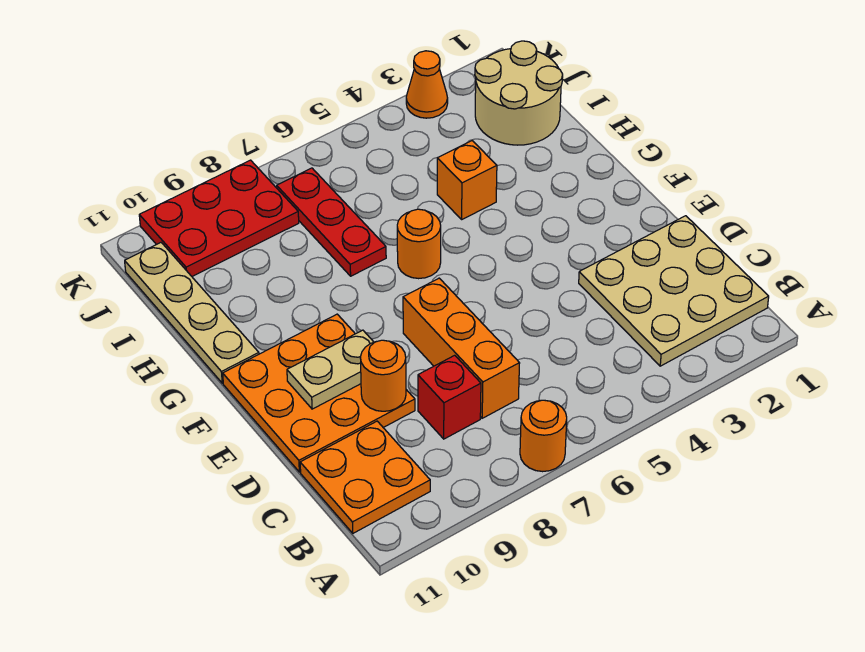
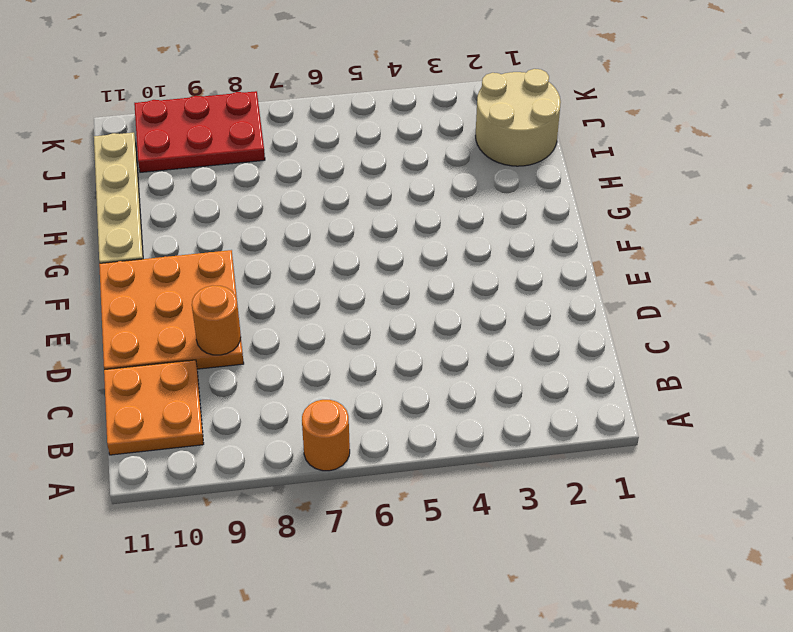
none -> tan plate B1:D3 level 1
none -> orange brick C7:E7 level 1
none -> red brick C8 level 1

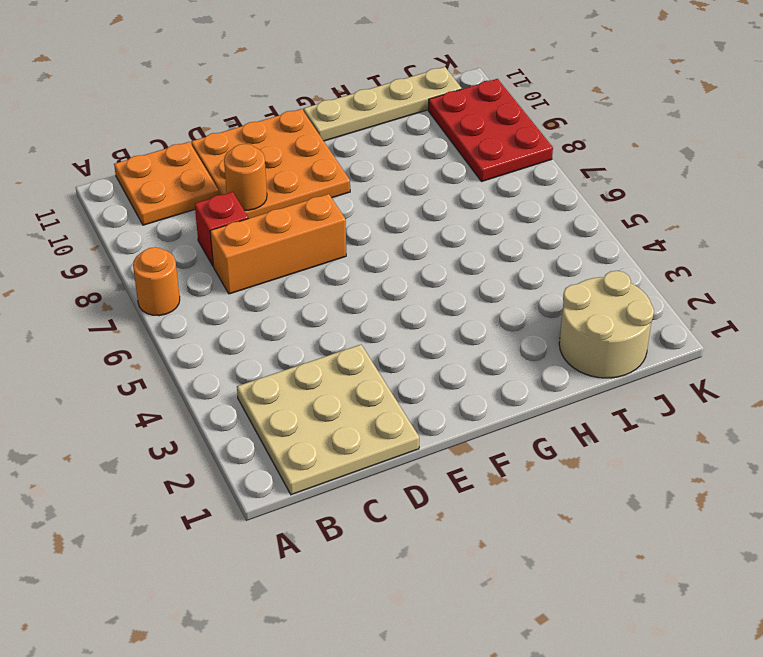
none -> orange round brick G6 level 1
none -> orange brick H4 level 1
none -> red plate H7:J7 level 1

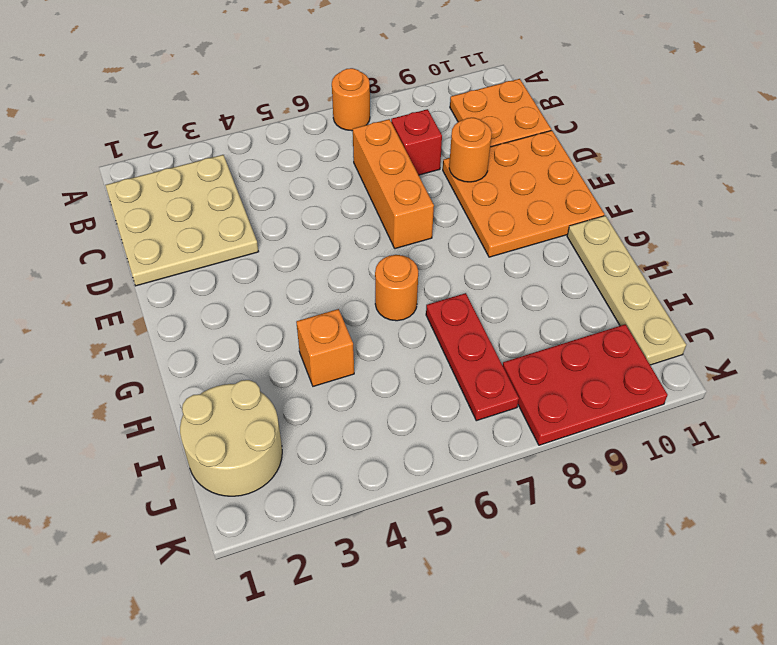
none -> orange cone K3 level 1
none -> tan plate E9:E10 level 2

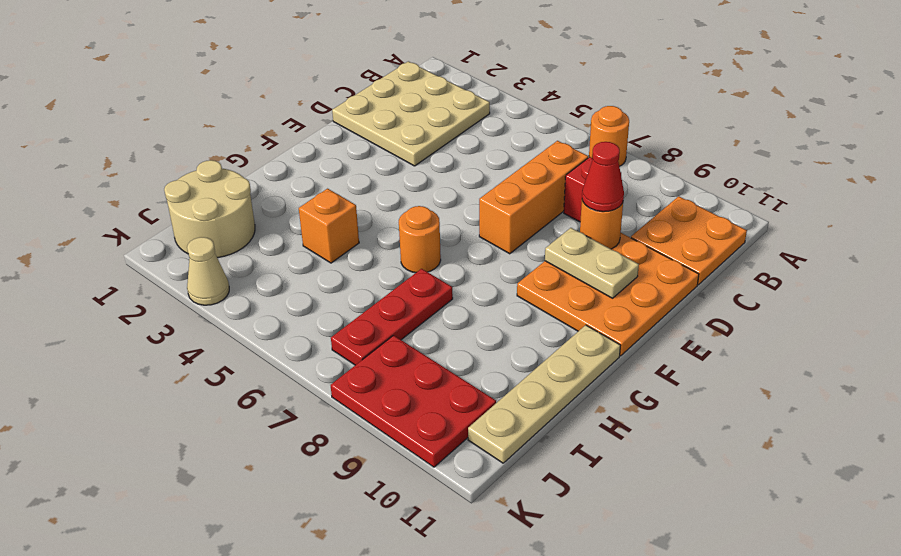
red cone D9 level 3 -> none
tan cone K3 level 1 -> orange cone K3 level 1

